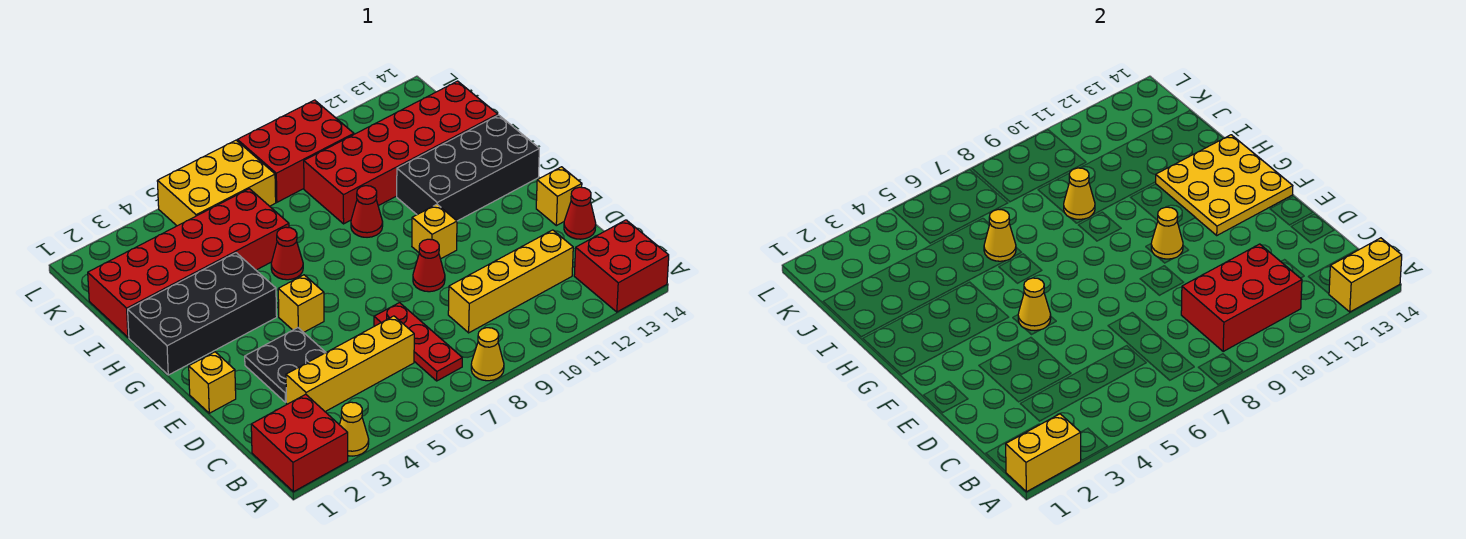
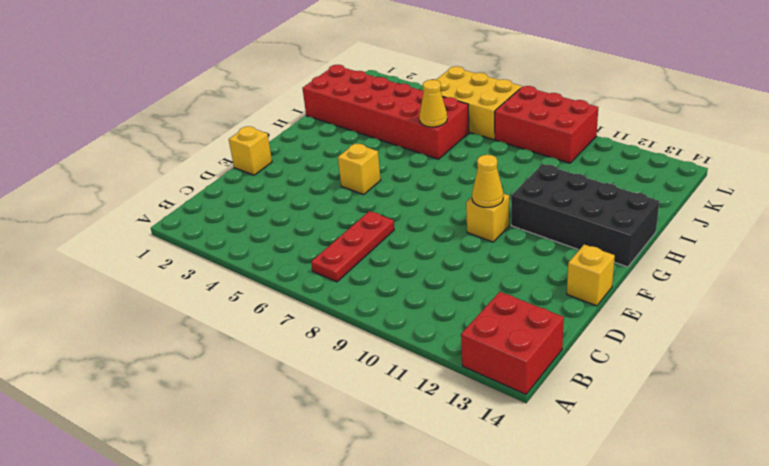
none -> red brick A1:B2 level 1
none -> yellow cone A3 level 1
none -> yellow cone A8 level 1
none -> yellow brick C3:C6 level 1

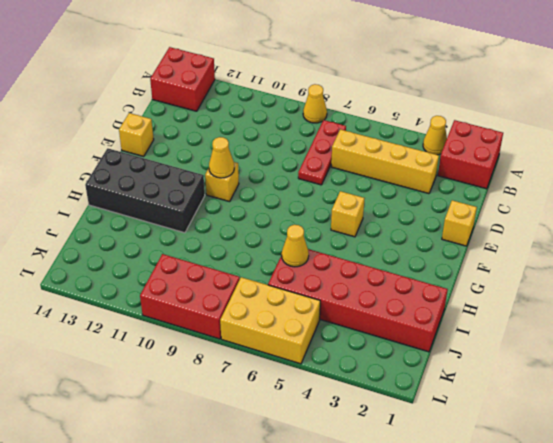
none -> yellow brick C9:C12 level 1
none -> black plate D3:E4 level 1
none -> red cone D14 level 1
none -> red cone E9 level 1

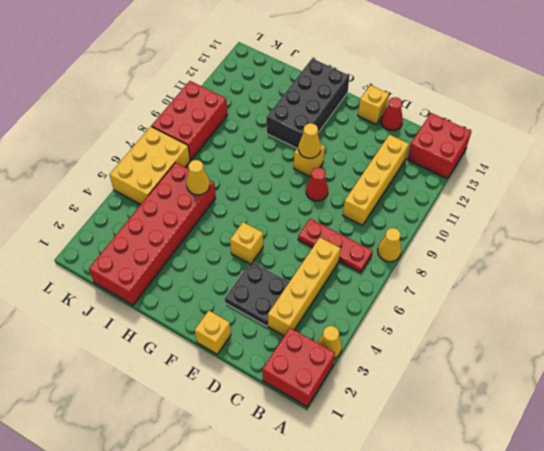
none -> black brick G1:H4 level 1
none -> red cone H6 level 1
none -> red cone H9 level 1
none -> red brick I9:J14 level 1

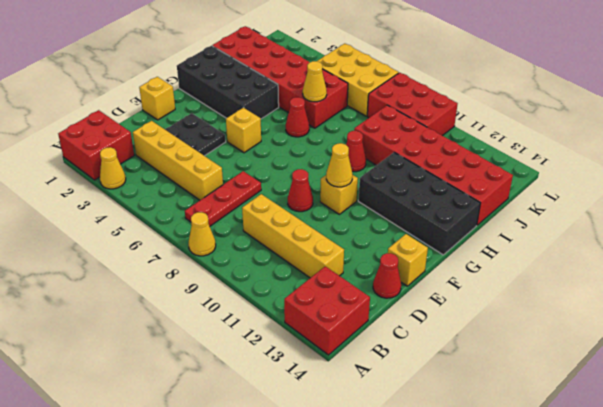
none -> yellow brick A1:A2 level 2
none -> yellow brick A13:A14 level 2
none -> red brick B9:C11 level 2
none -> yellow cone F5 level 2

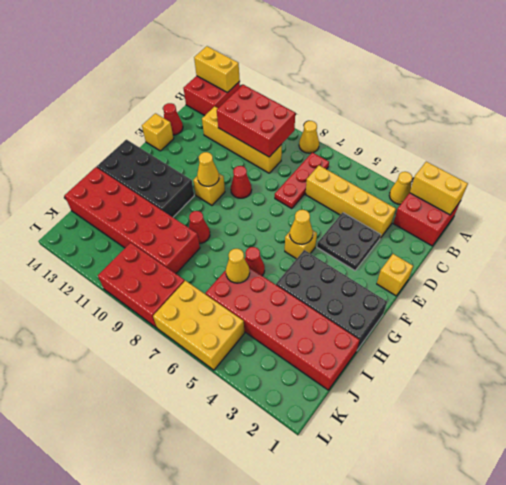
none -> yellow plate F12:H14 level 2
none -> yellow cone I9 level 2

